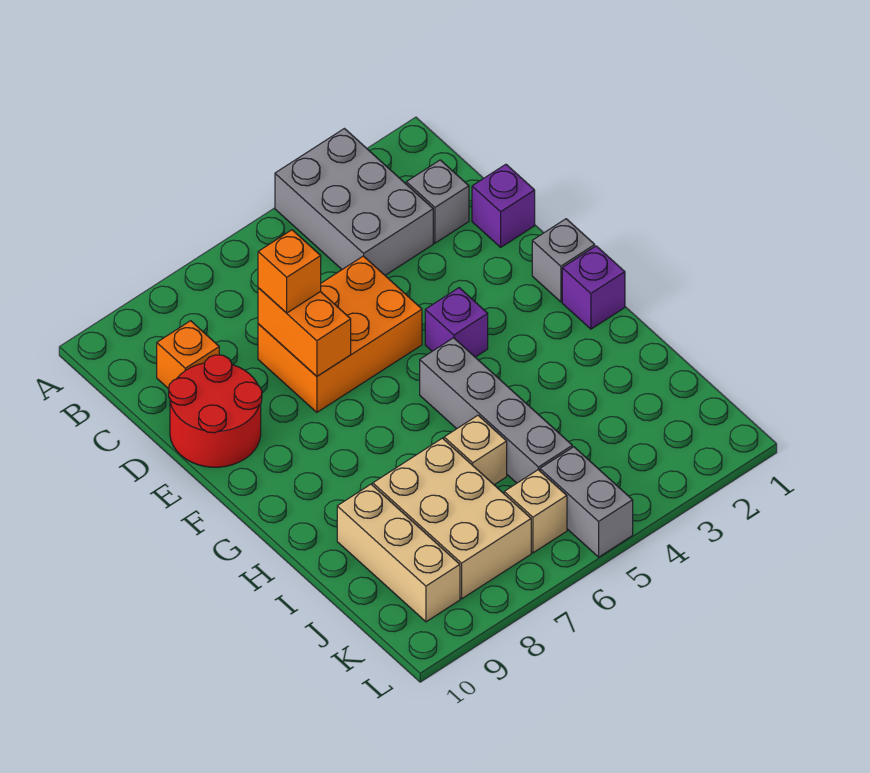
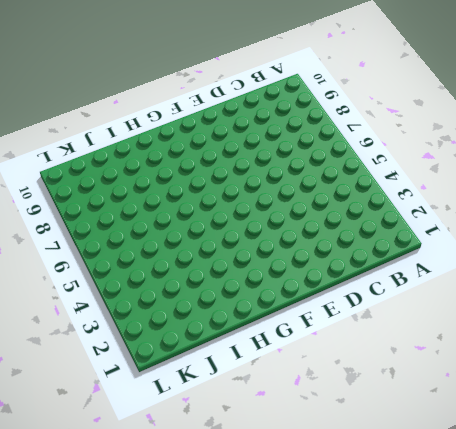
none -> grey brick A3:C4 level 1
none -> grey brick C2 level 1
none -> orange brick C9 level 1

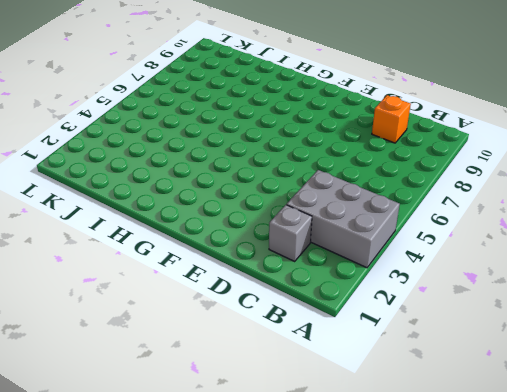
none -> purple brick D1 level 1
none -> orange brick D5:E7 level 1
none -> red round brick D9:E10 level 1

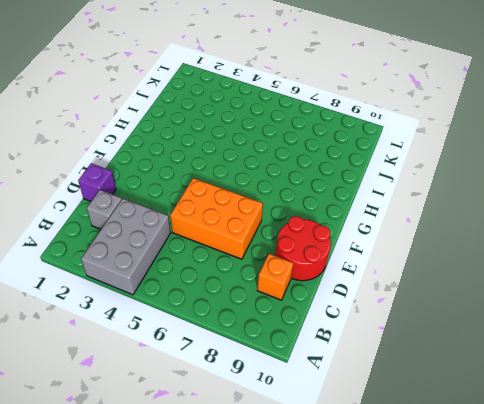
none -> grey brick F1 level 1
none -> purple brick F4 level 1
none -> purple brick G1 level 1

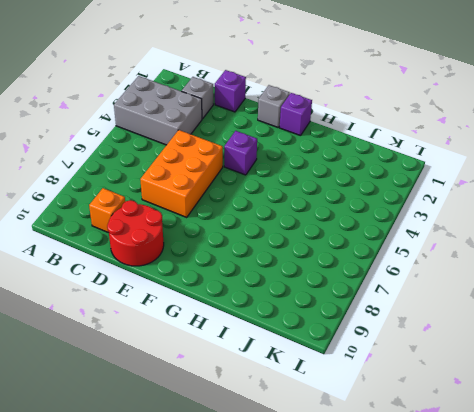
none -> grey brick G5:J5 level 1
none -> tan brick I6 level 1
none -> tan brick I7:K8 level 1

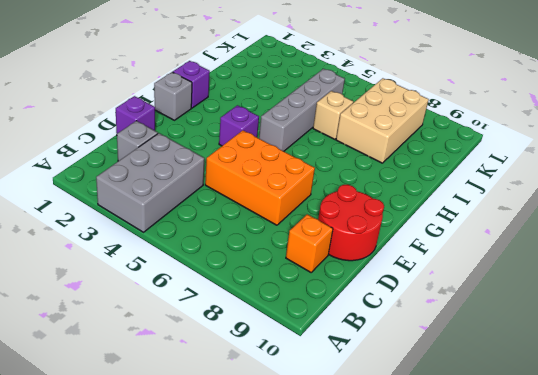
none -> tan brick I9:K9 level 1
none -> grey brick K5:L5 level 1
none -> tan brick K6 level 1

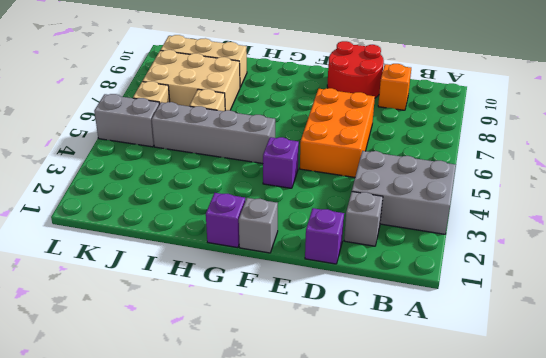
none -> orange brick D7:E7 level 2
none -> orange brick D7 level 3

